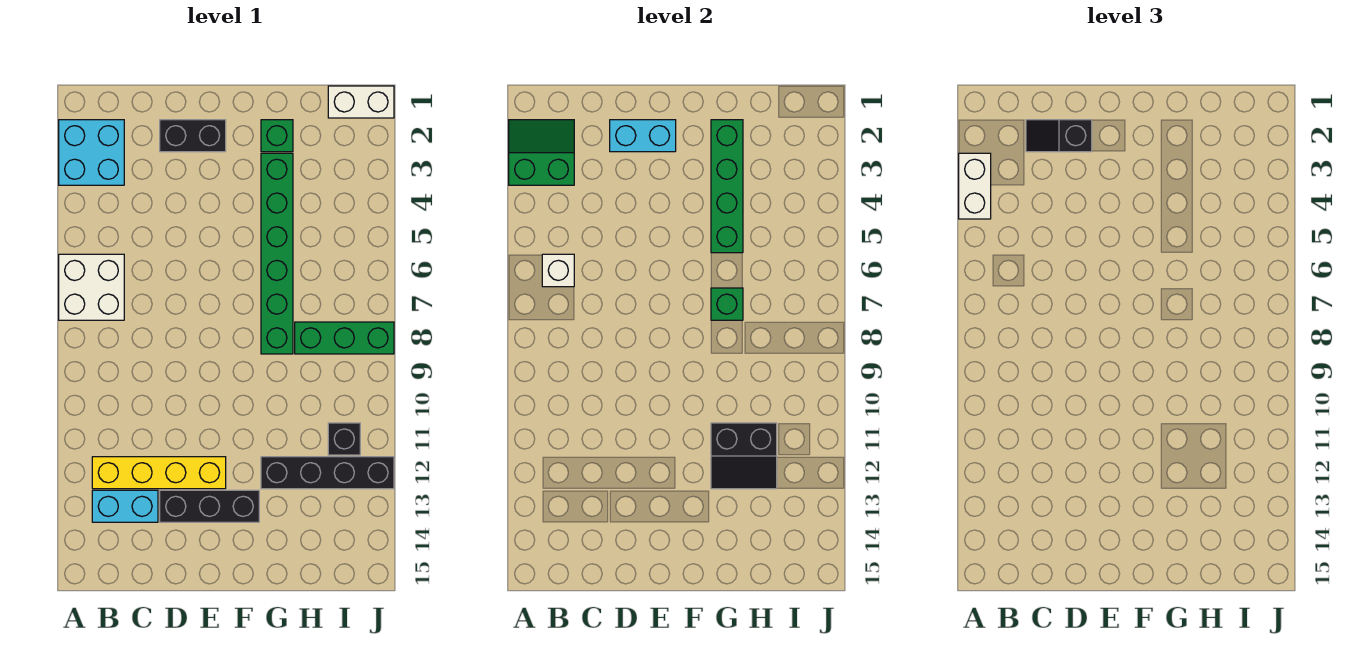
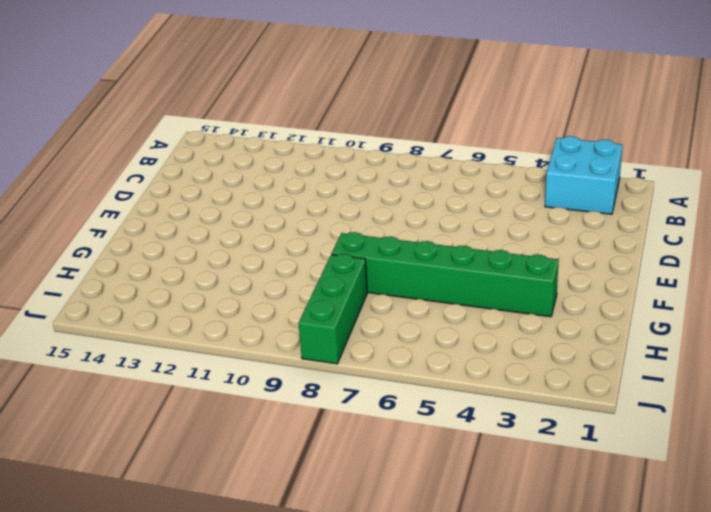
none -> white brick A6:B7 level 1
none -> yellow brick B12:E12 level 1
none -> cyan brick B13:C13 level 1

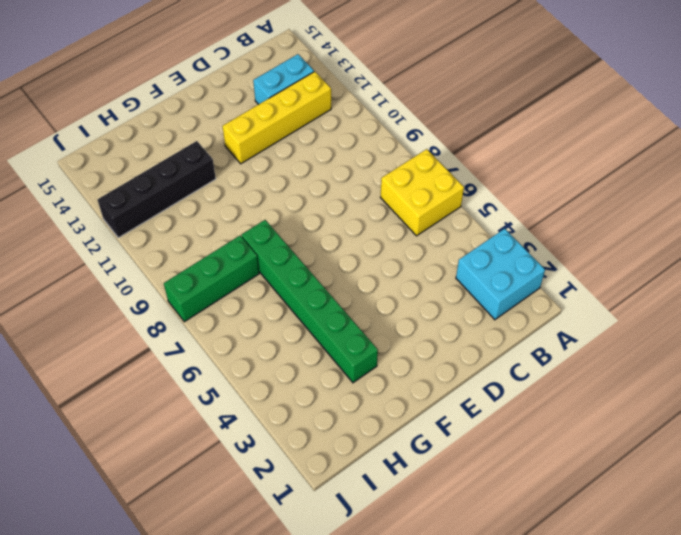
yellow brick A6:B7 level 1 -> white brick A6:B7 level 1
none -> black brick D2:E2 level 1
none -> black brick D13:F13 level 1
none -> green brick G2 level 1

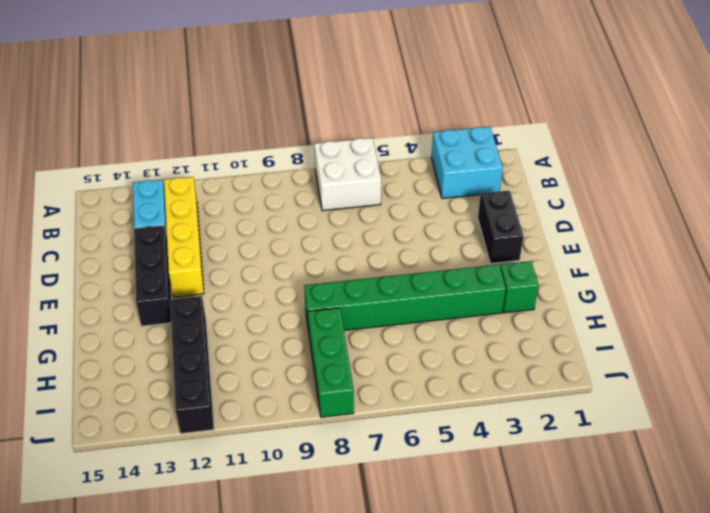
none -> white brick I1:J1 level 1
none -> black brick I11 level 1
none -> green slope A2:B3 level 2 top 3

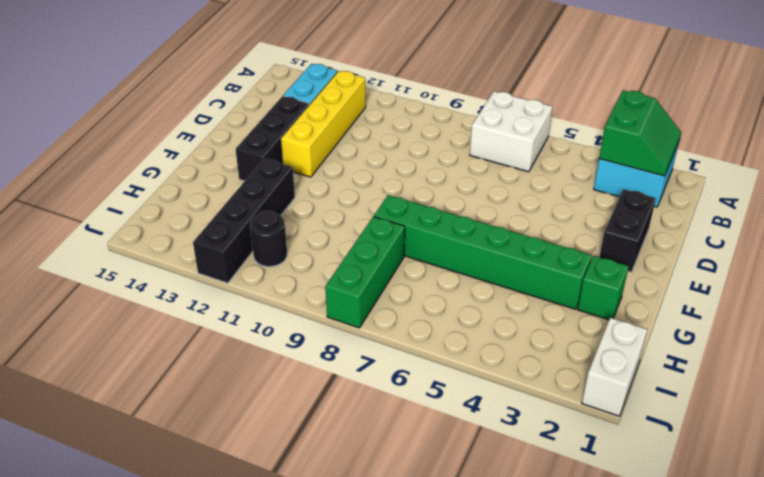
black round brick I11 level 1 -> black brick I11 level 1
none -> white brick B6 level 2
none -> cyan brick D2:E2 level 2
none -> green brick G2:G5 level 2

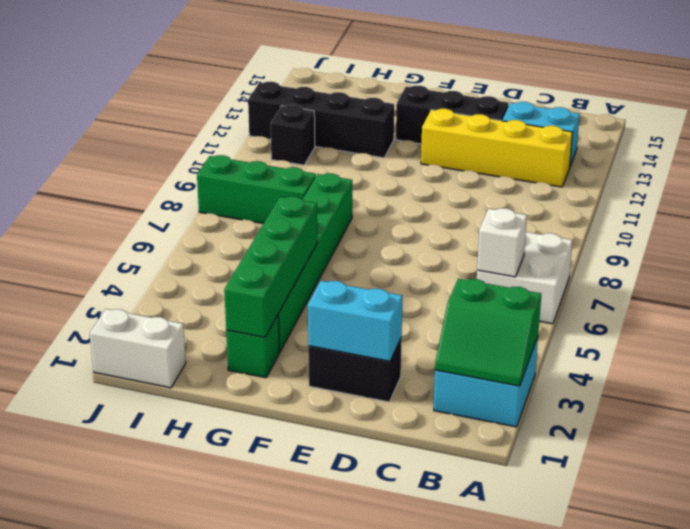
none -> green brick G7 level 2
none -> black slope G11:H12 level 2 top 11
none -> white brick A3:A4 level 3

